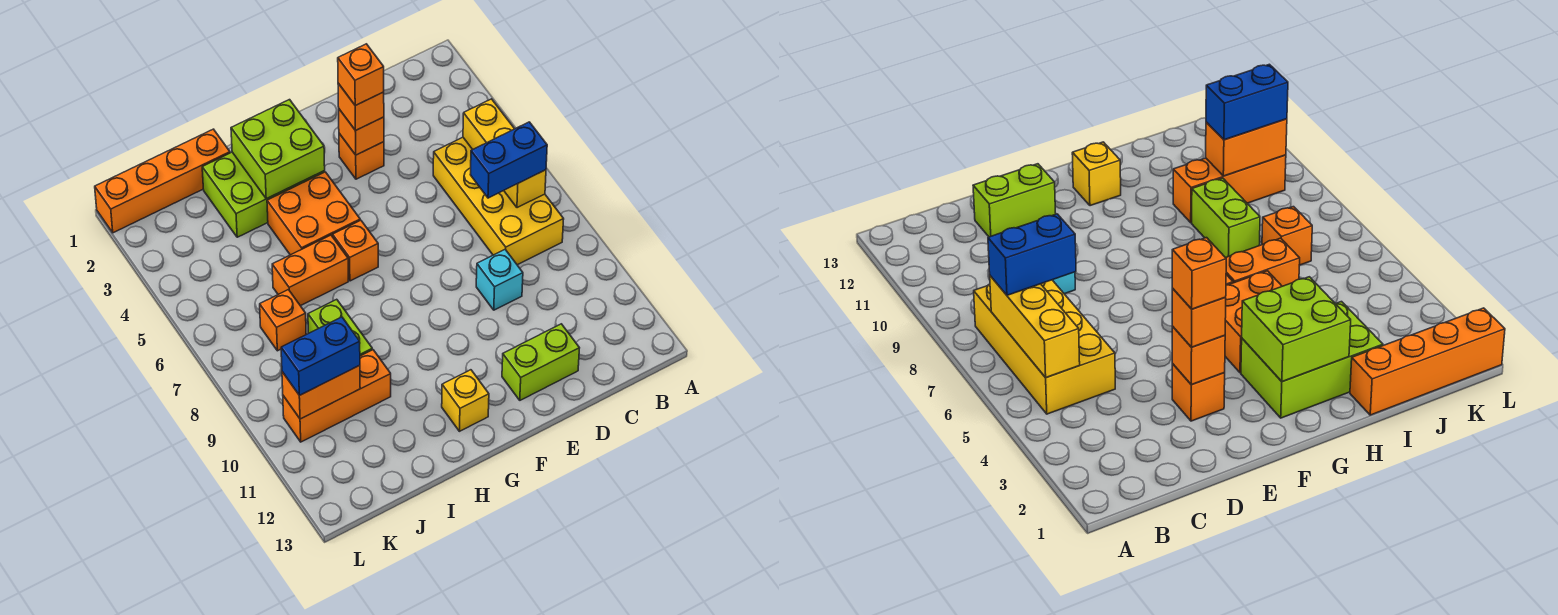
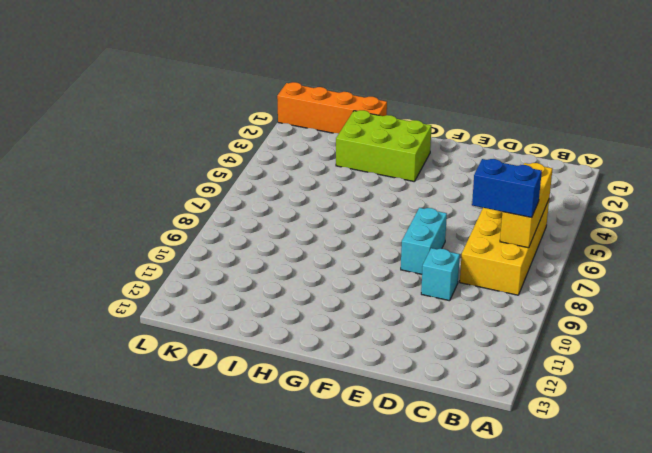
cyan brick E7:E8 level 1 -> none
none -> lime brick D12:E12 level 1
none -> orange brick E3 level 1
none -> orange brick G4:H5 level 1

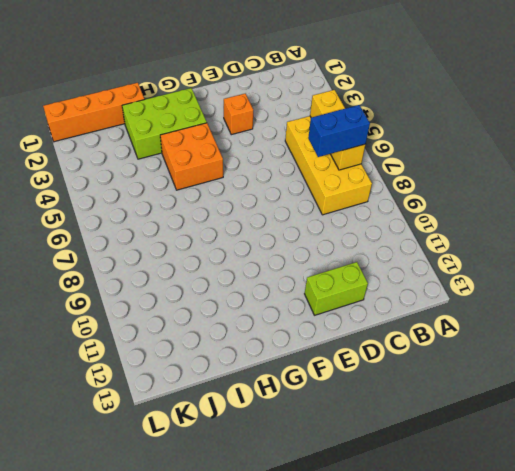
none -> cyan brick D9 level 1
none -> orange brick G6 level 1
none -> yellow brick G12 level 1

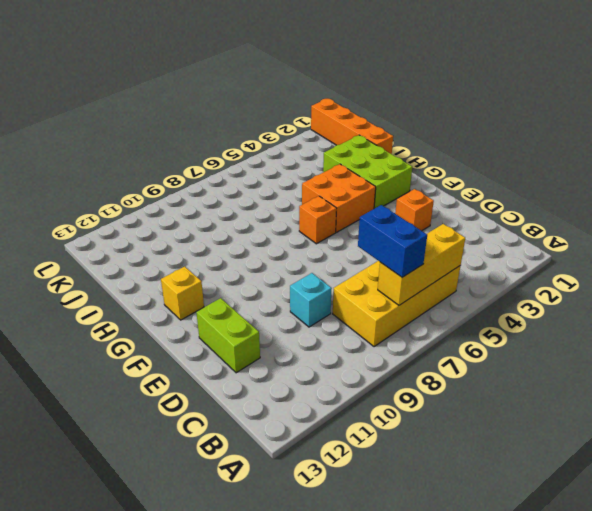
none -> orange brick H6:I6 level 1
none -> lime brick I8:I9 level 1
none -> orange brick I10:K10 level 1

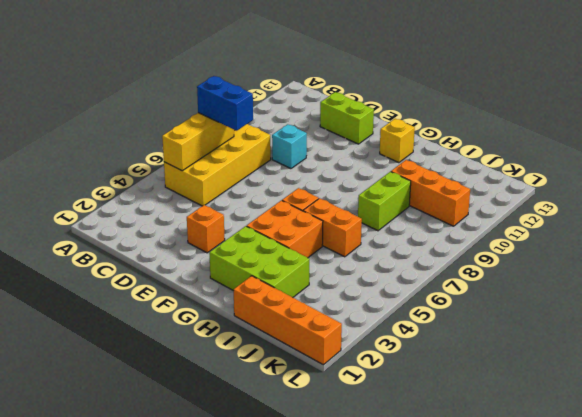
none -> orange brick J7 level 1
none -> orange brick E3 level 2
none -> lime brick G2:H3 level 2

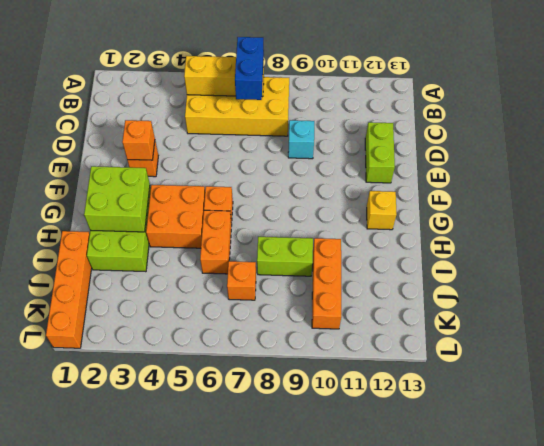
none -> orange brick J10:K10 level 2
none -> orange brick E3 level 3
none -> blue brick J10:K10 level 3

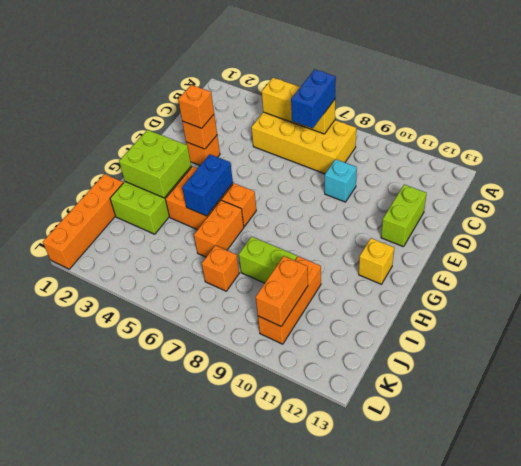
blue brick G5:H5 level 2 -> blue brick J10:K10 level 3
none -> orange brick E3 level 4

